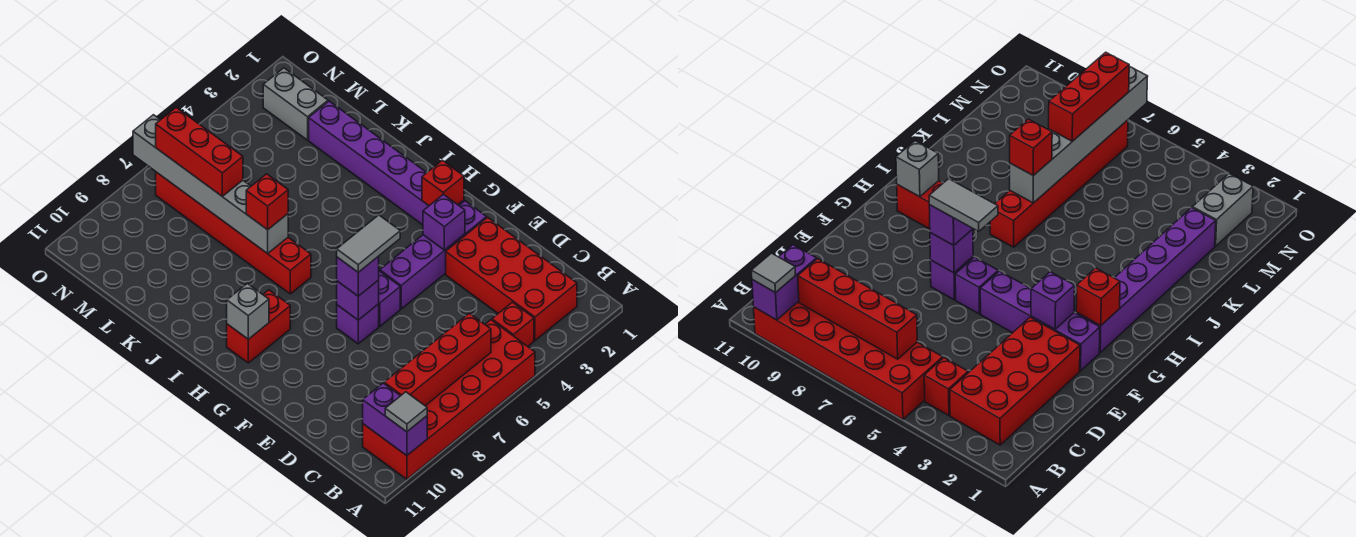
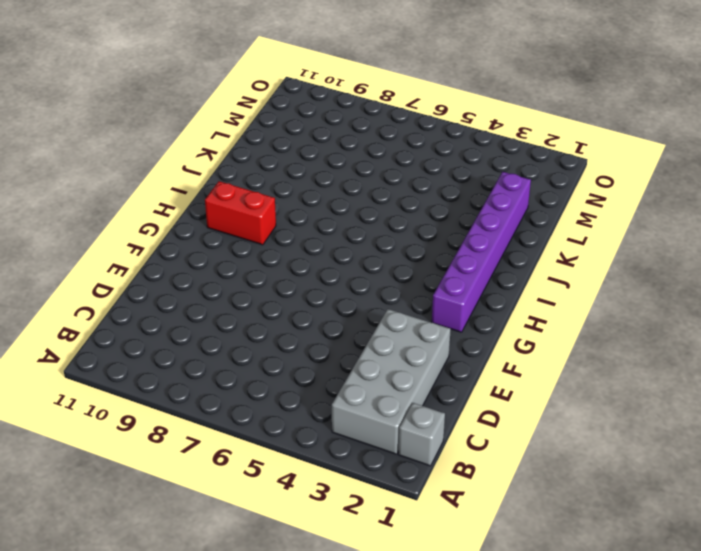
grey brick B1 level 1 -> grey brick H10 level 2
grey brick B2:E3 level 1 -> red brick B2:E3 level 1
none -> red brick A5:B10 level 1
none -> red brick B4 level 1
none -> purple brick F2:F5 level 1

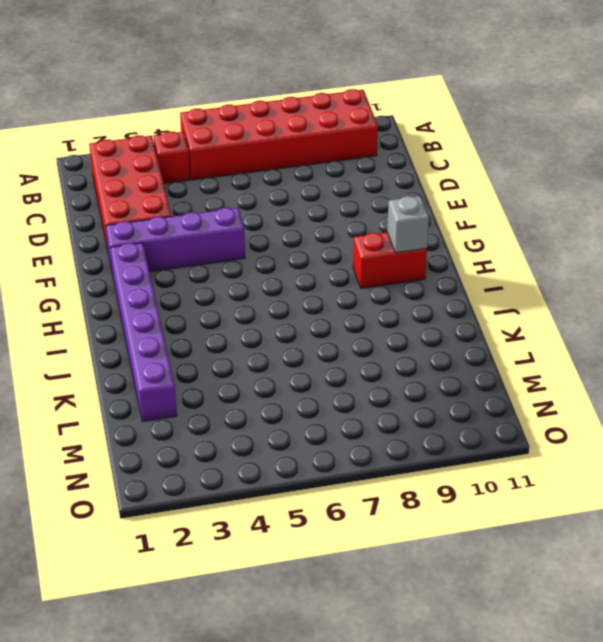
none -> purple brick F6 level 1
none -> purple brick F7 level 1
none -> red brick I7:N7 level 1

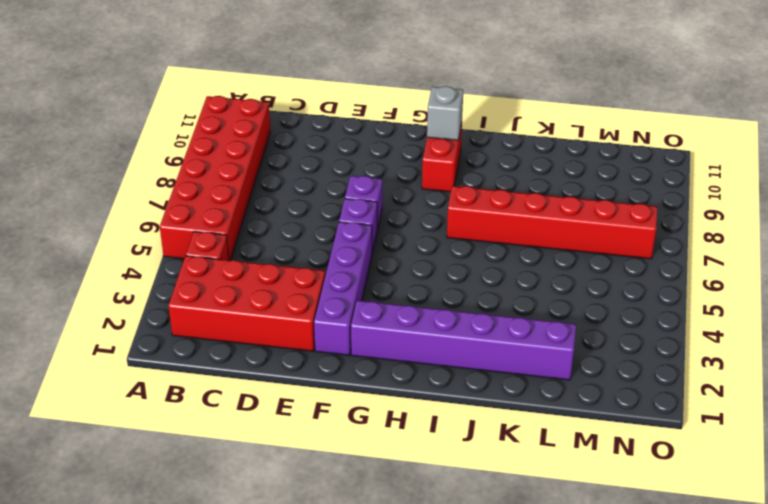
none -> grey brick M2:N2 level 1
none -> purple brick A10:B10 level 2
none -> red brick B6:B9 level 2

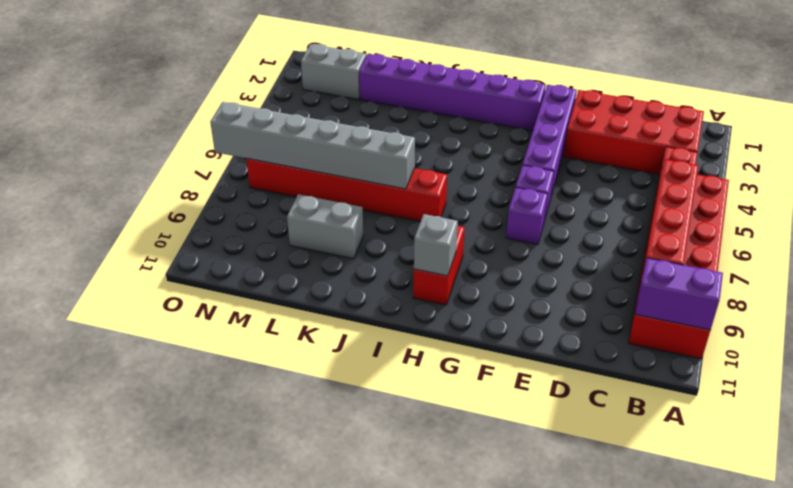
grey brick K9:L9 level 1 -> none
none -> purple brick F3 level 2
none -> purple brick F7 level 2
none -> red brick G2 level 2

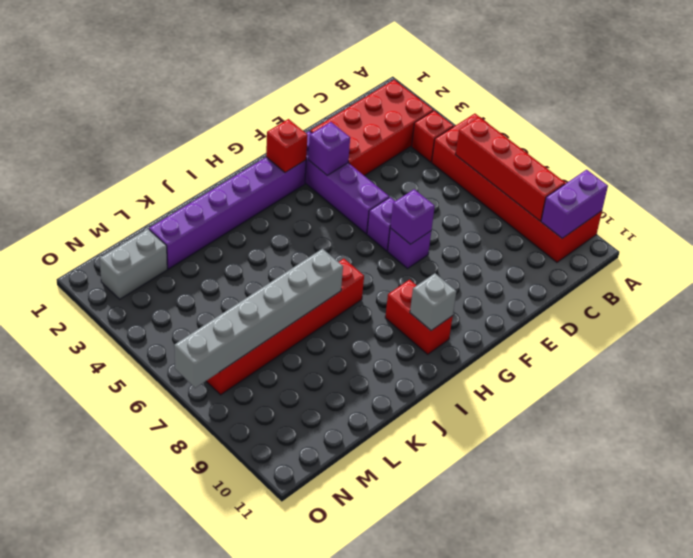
none -> grey tile A10 level 3
none -> purple brick F7 level 3
none -> red brick J7 level 3

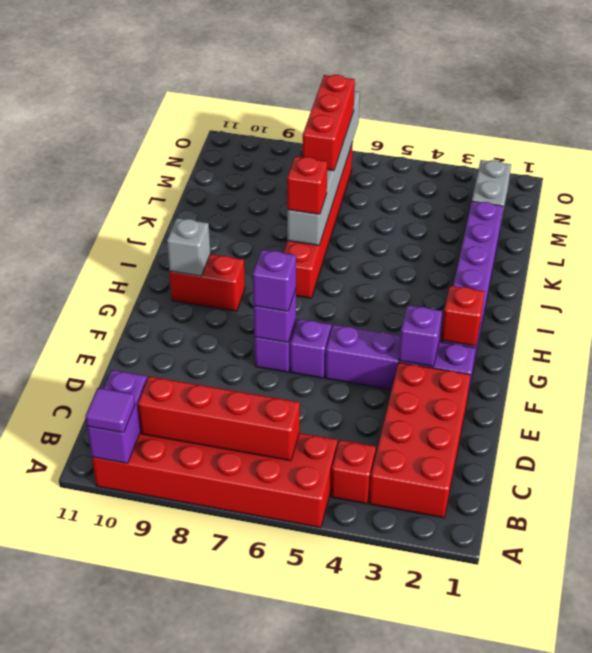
purple tile A10 level 3 -> grey tile A10 level 3
none -> grey tile F6:F7 level 4

